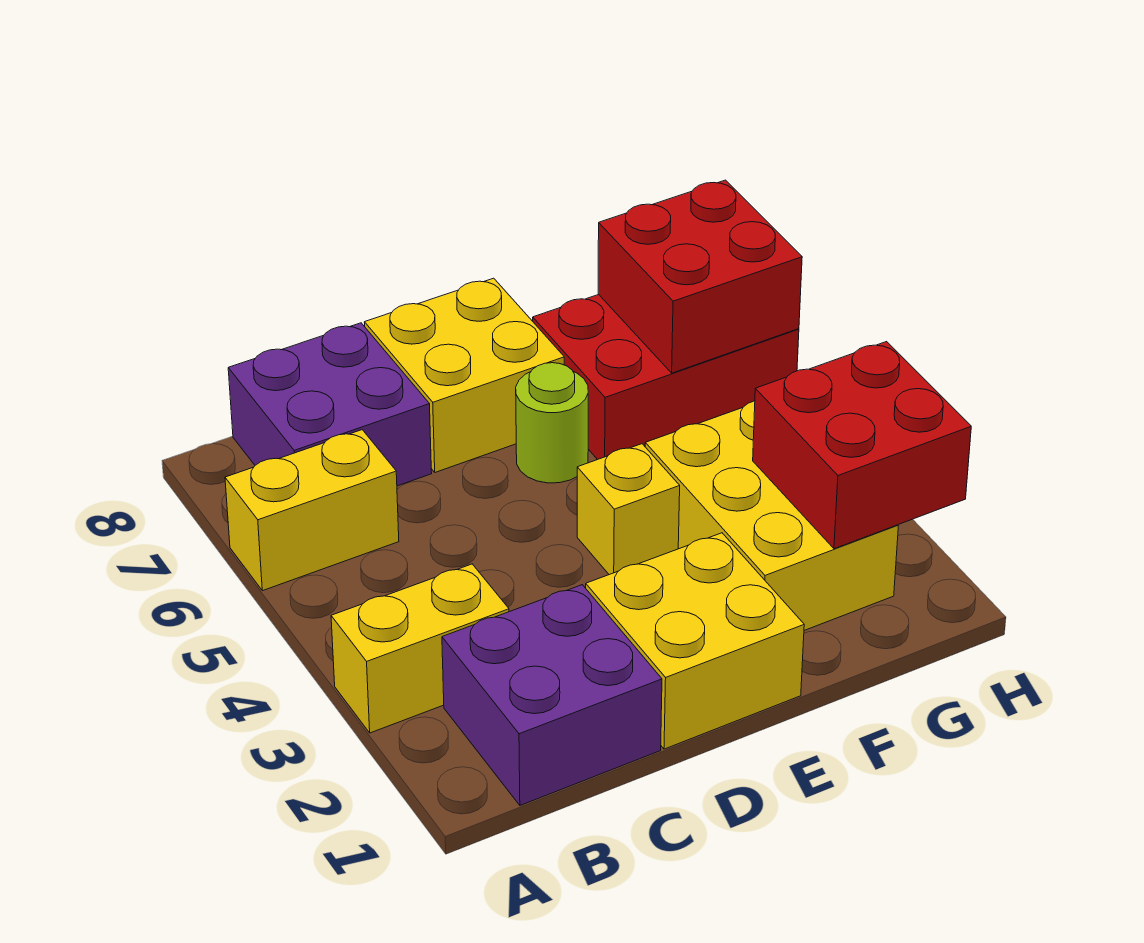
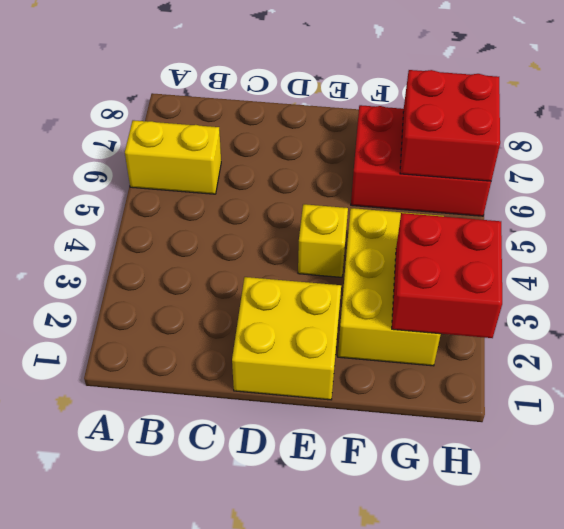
none -> yellow brick A3:B3 level 1
none -> purple brick B1:C2 level 1
none -> purple brick B7:C8 level 1

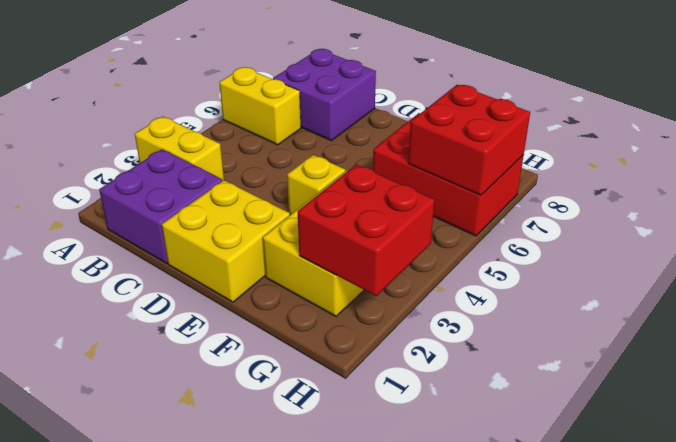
none -> yellow brick D7:E8 level 1
none -> lime round brick E6 level 1

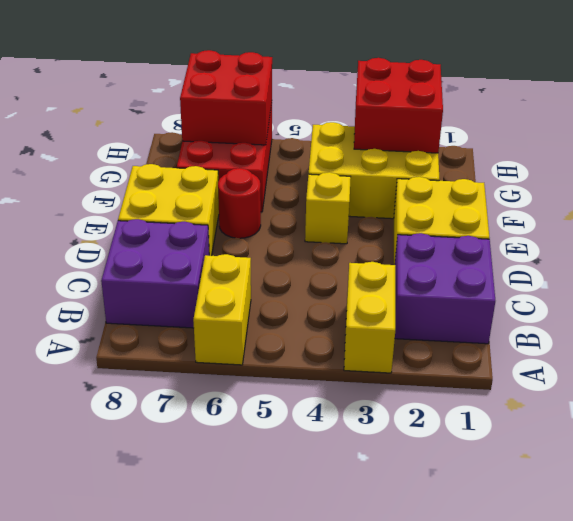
red round brick E6 level 1 -> lime round brick E6 level 1

